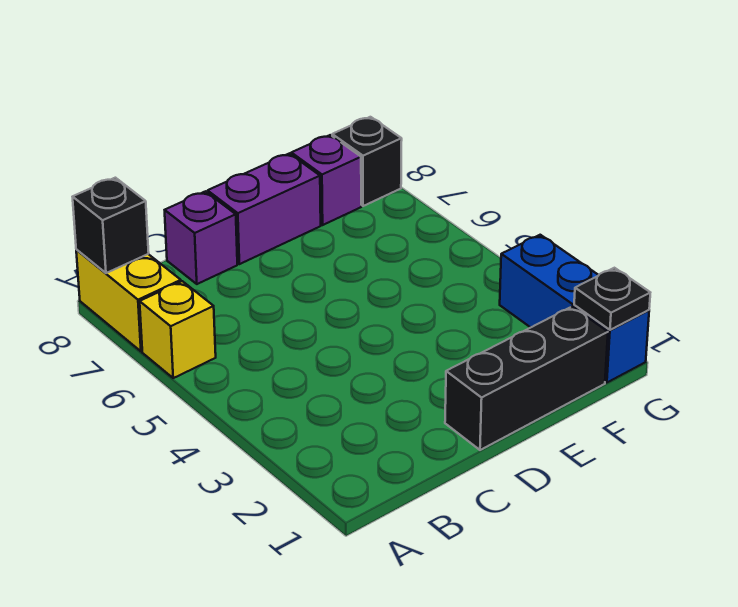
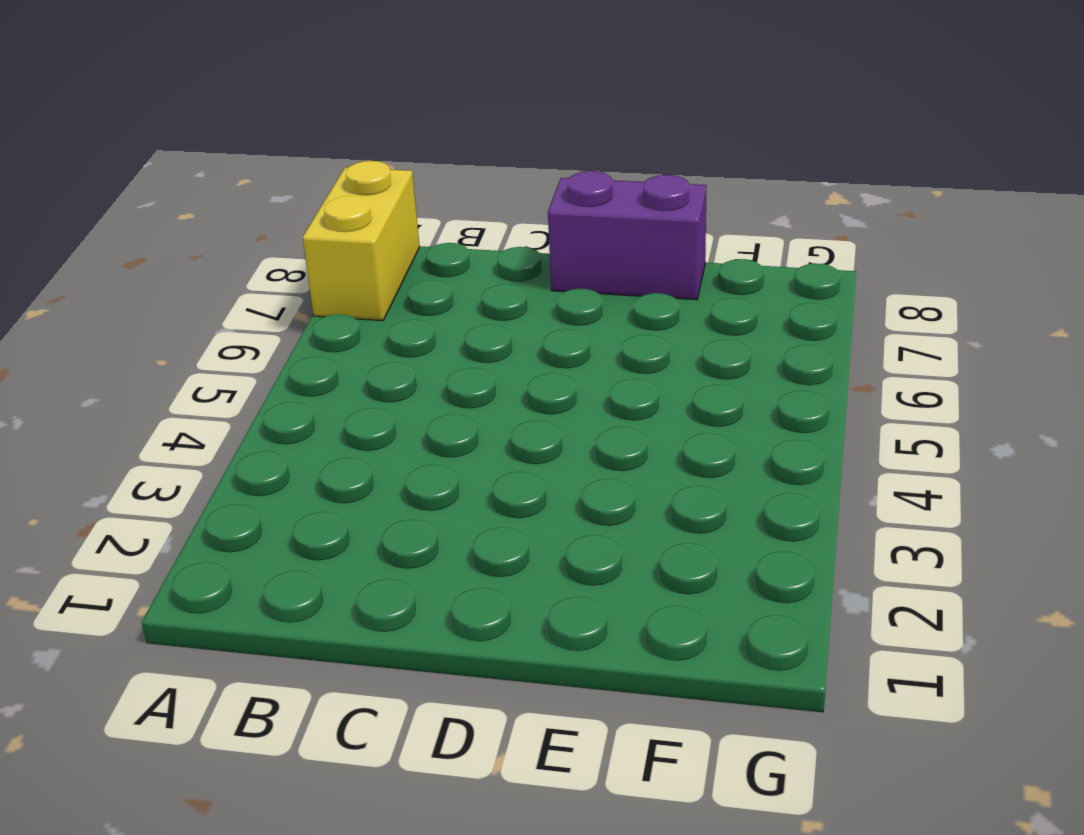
none -> yellow brick A6 level 1
none -> purple brick C8 level 1

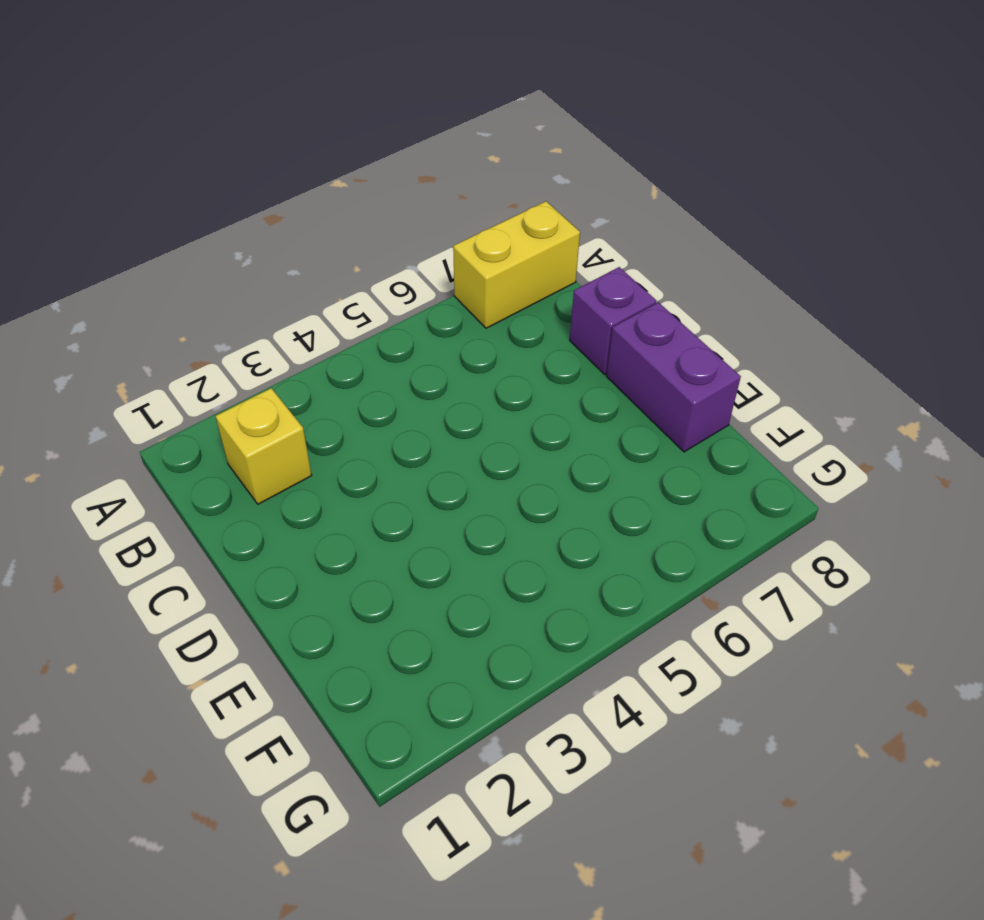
yellow brick B2 level 1 -> yellow brick A6 level 1
none -> black brick D1:F1 level 1
none -> purple brick F8 level 1

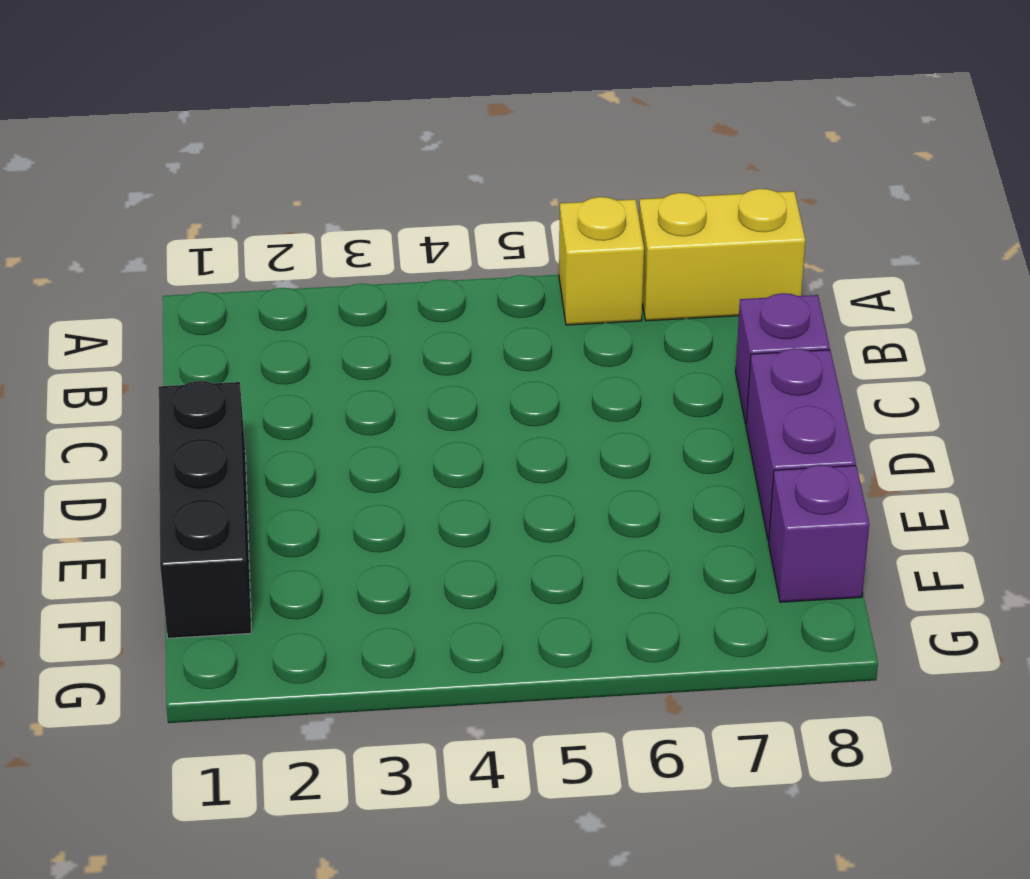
none -> blue brick G1:G3 level 1
none -> black brick G8 level 1

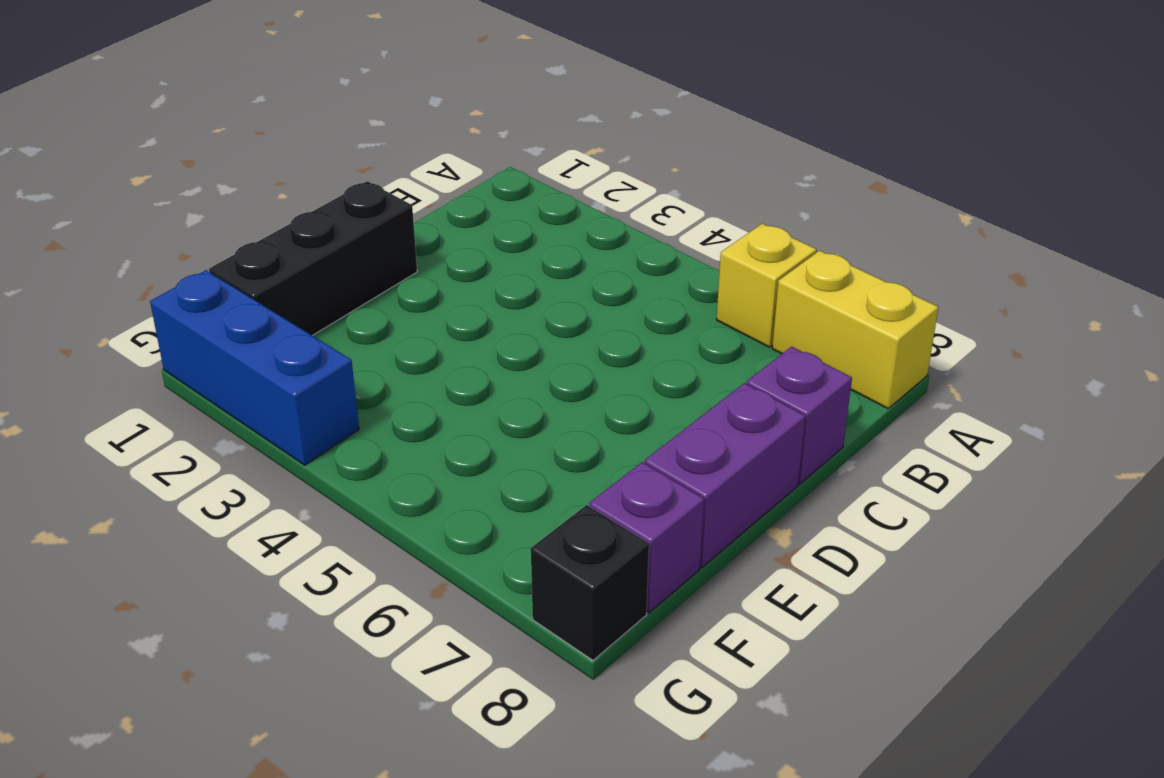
none -> black brick A8 level 2
none -> black plate G1 level 2

